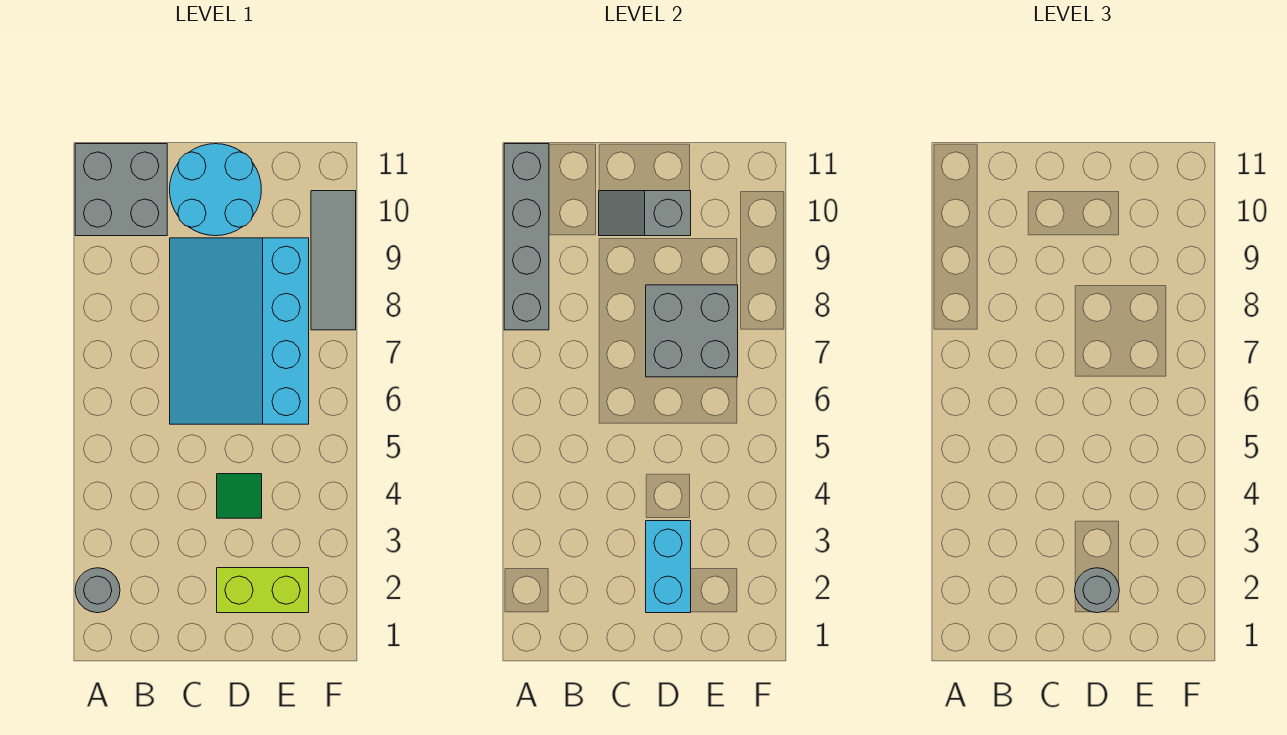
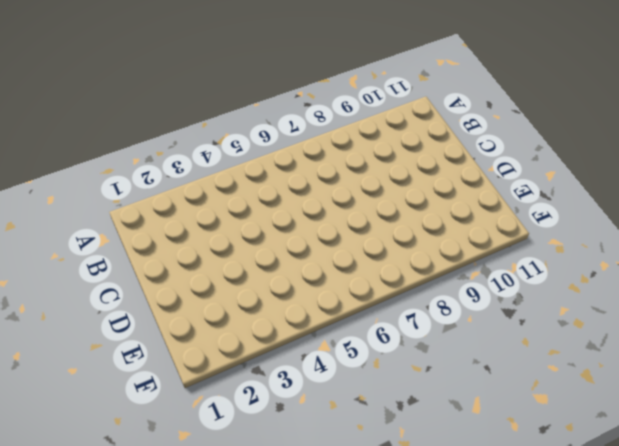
none -> grey round brick A2 level 1
none -> grey brick A10:B11 level 1
none -> cyan slope C6:E9 level 1 top E

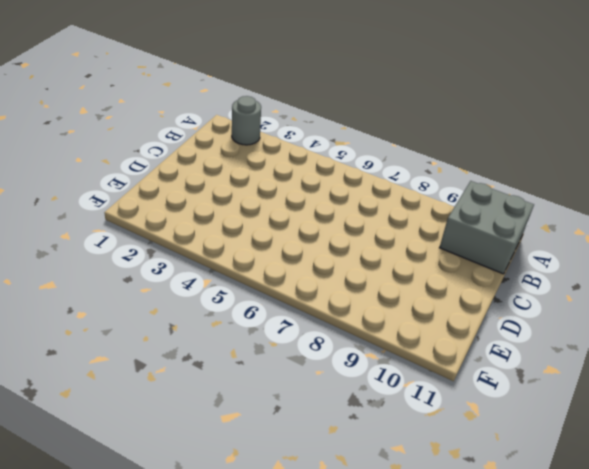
none -> cyan slope C6:E9 level 1 top E
none -> cyan round brick C10:D11 level 1
none -> lime brick D2:E2 level 1

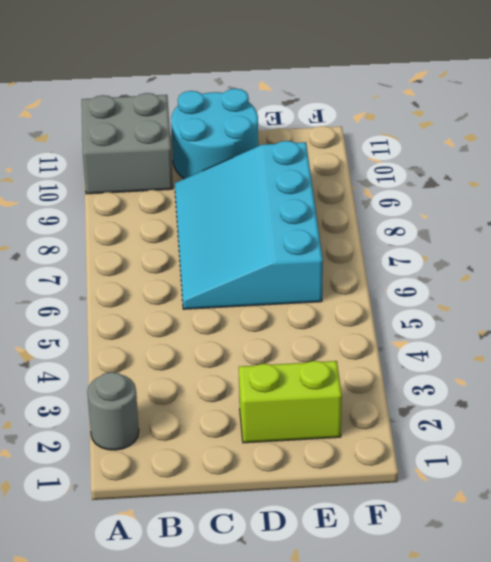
none -> green tile D4 level 1
none -> grey tile F8:F10 level 1
none -> grey brick A8:A11 level 2

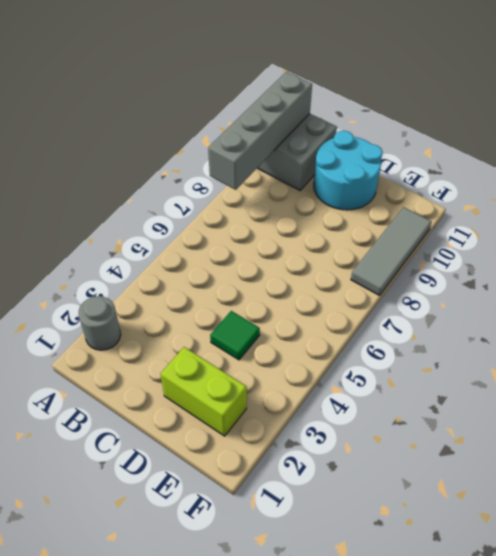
none -> cyan slope C6:E9 level 1 top E
none -> grey slope C10:D10 level 2 top D
none -> cyan brick D2:D3 level 2

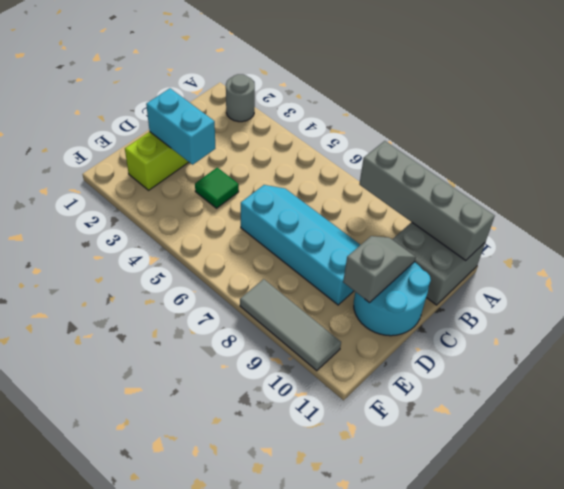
cyan slope C6:D9 level 1 top D -> cyan slope C6:E9 level 1 top E
none -> grey brick D7:E8 level 2
none -> grey round brick D2 level 3

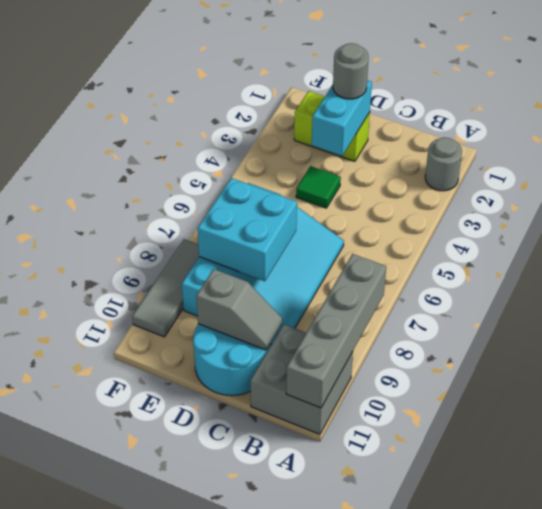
cyan brick D7:E8 level 2 -> grey brick D7:E8 level 2

